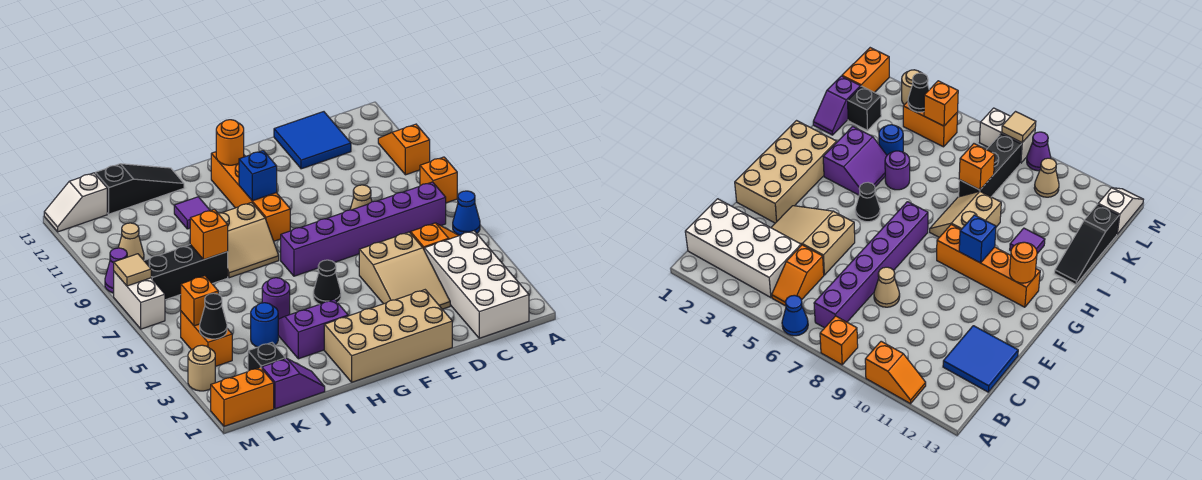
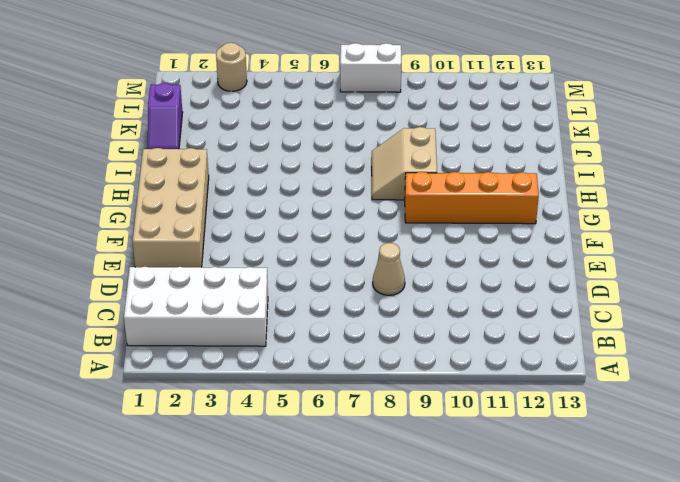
none -> blue cone A6 level 1
none -> orange brick A8 level 1
none -> orange slope A10:A11 level 1 top 10
none -> orange slope B5:C5 level 1 top C

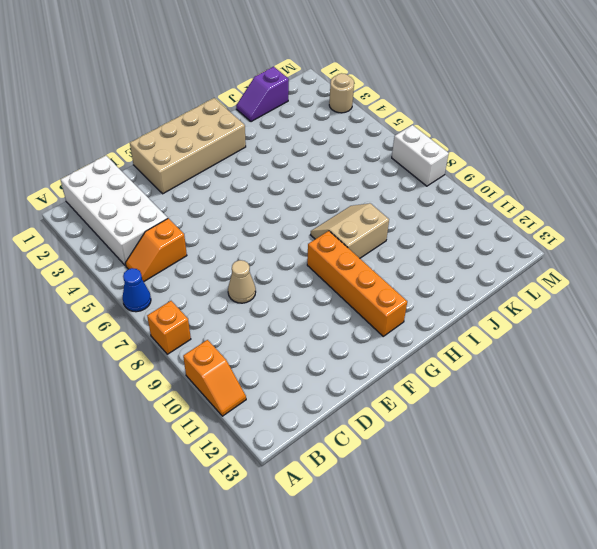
none -> purple brick B7:G7 level 1
none -> blue tile C12:D13 level 1
none -> tan slope D3:E5 level 1 top 5
none -> black cone G5 level 1

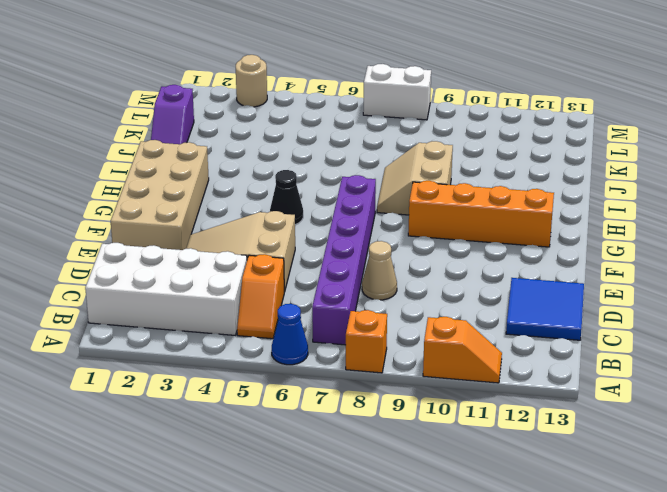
none -> purple slope H3:I4 level 1 top 3
none -> purple round brick I5 level 1
none -> purple tile I11 level 1
none -> black slope I13:K13 level 1 top K

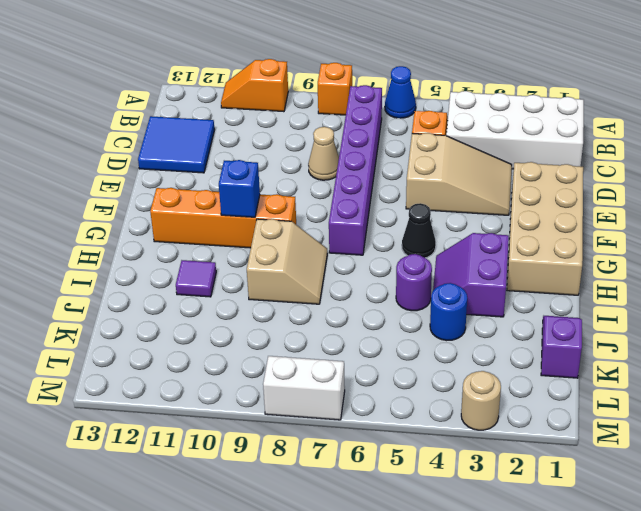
none -> black slope I13:K13 level 1 top K
none -> black brick J8:L8 level 1
none -> black brick K2 level 1
none -> orange brick L1:M1 level 1

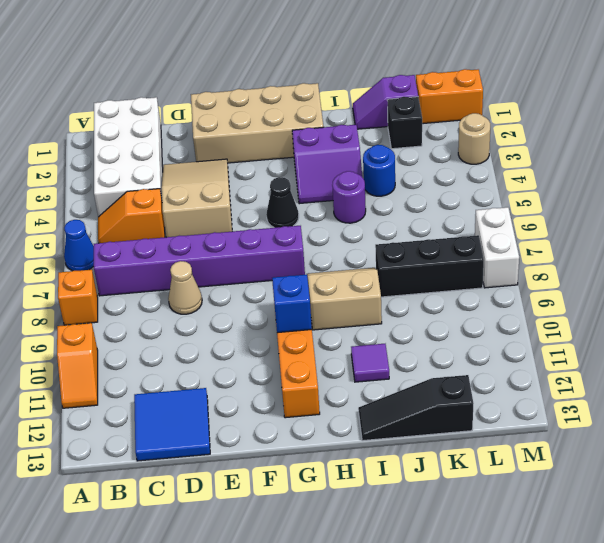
none -> orange brick L4:L5 level 1
none -> tan cone L10 level 1
none -> white slope L13:M13 level 1 top L
none -> purple cone M9 level 1

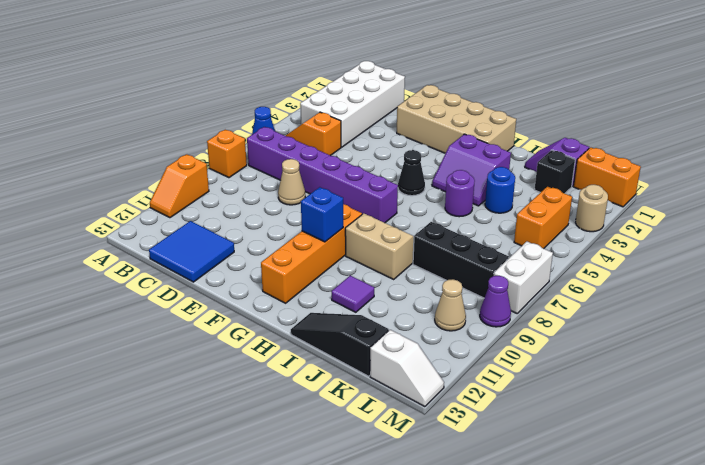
none -> tan slope D3:E5 level 1 top 5
none -> orange round brick G12 level 2
none -> orange brick J8 level 2
none -> black cone L4 level 2

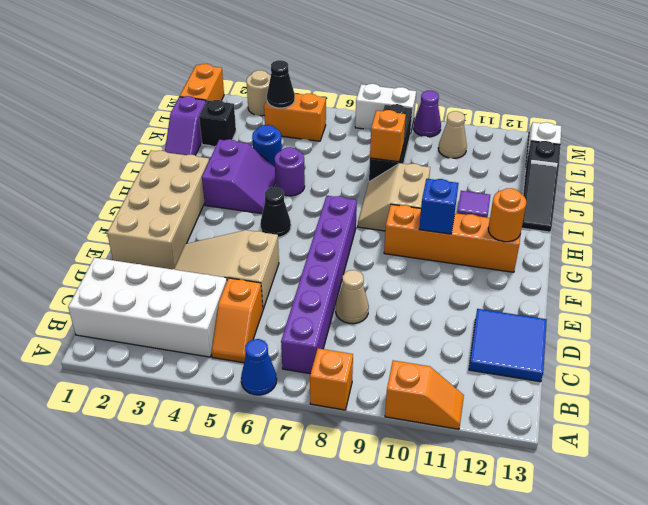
none -> orange brick L5 level 2
none -> tan tile M8 level 2

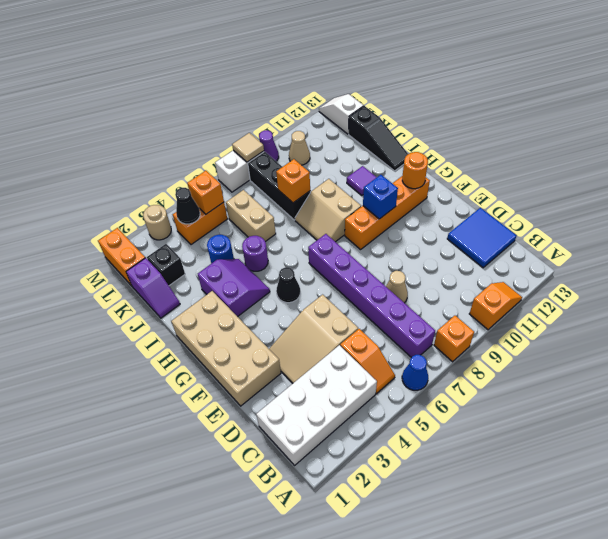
tan brick J6:K6 level 1 -> none

